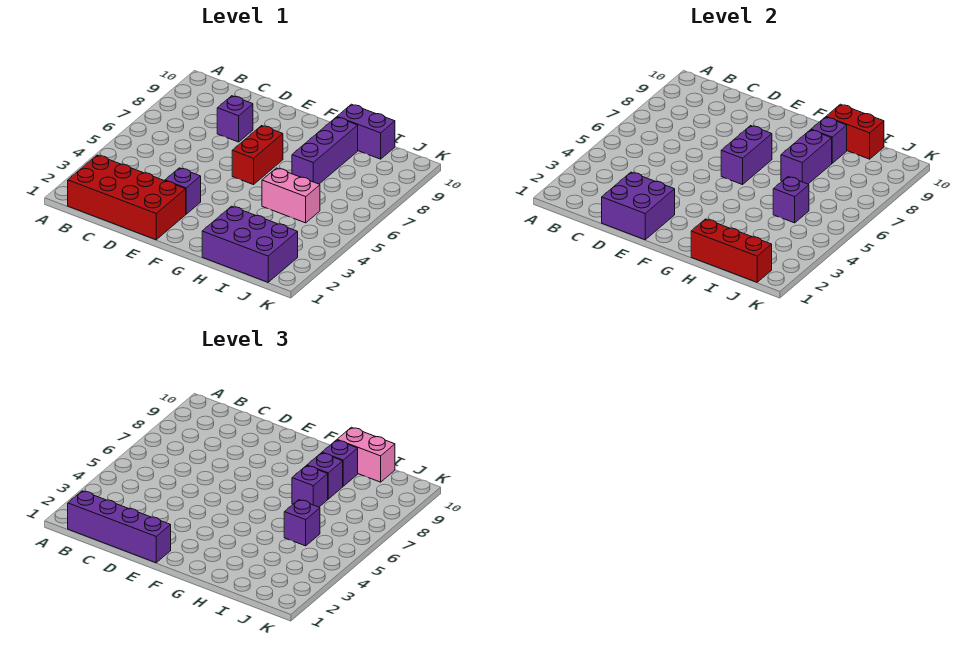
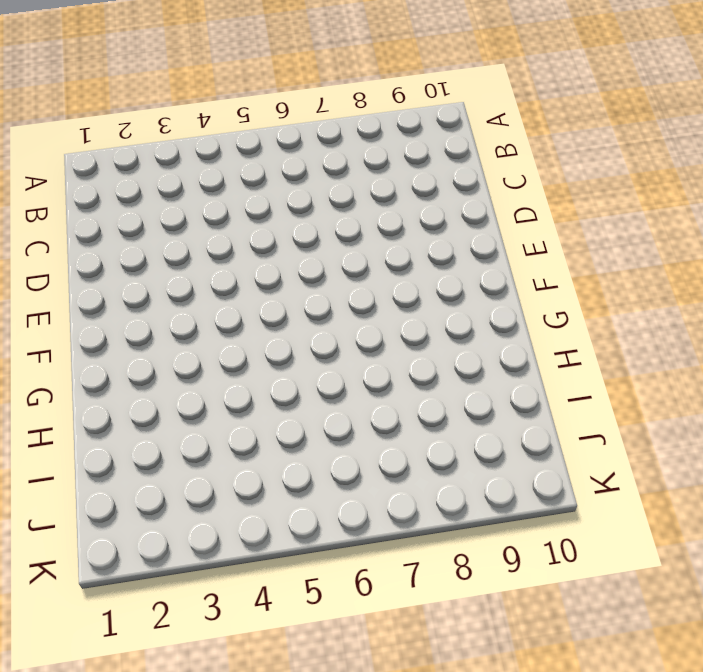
none -> red brick B1:E2 level 1
none -> purple brick D8 level 1
none -> purple brick E3 level 1

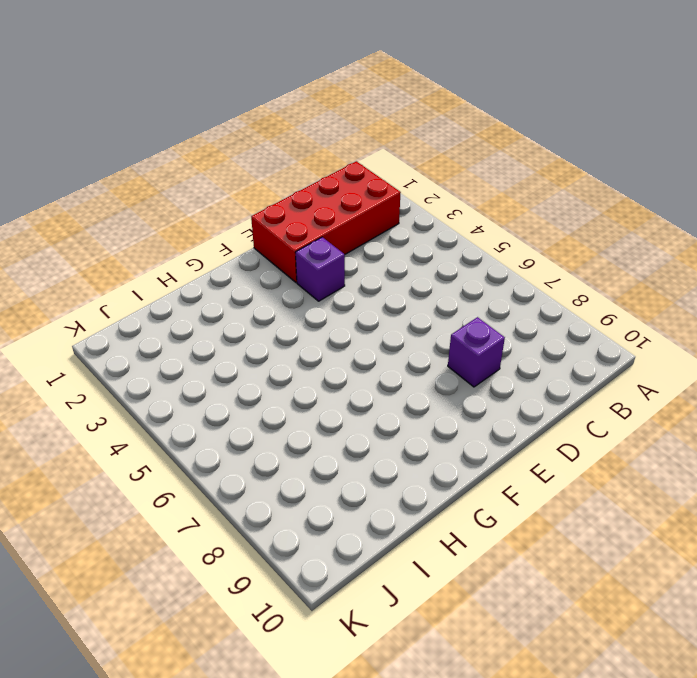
none -> red brick F6:F7 level 1
none -> purple brick H1:J2 level 1
none -> pink brick H5:I5 level 1

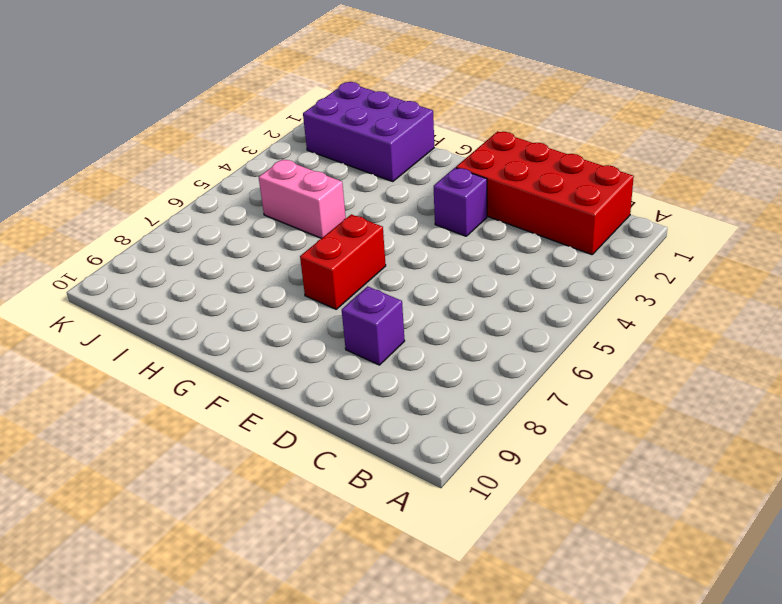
none -> purple brick H7:H9 level 1
none -> purple brick H10:I10 level 1
none -> purple brick D1:E2 level 2

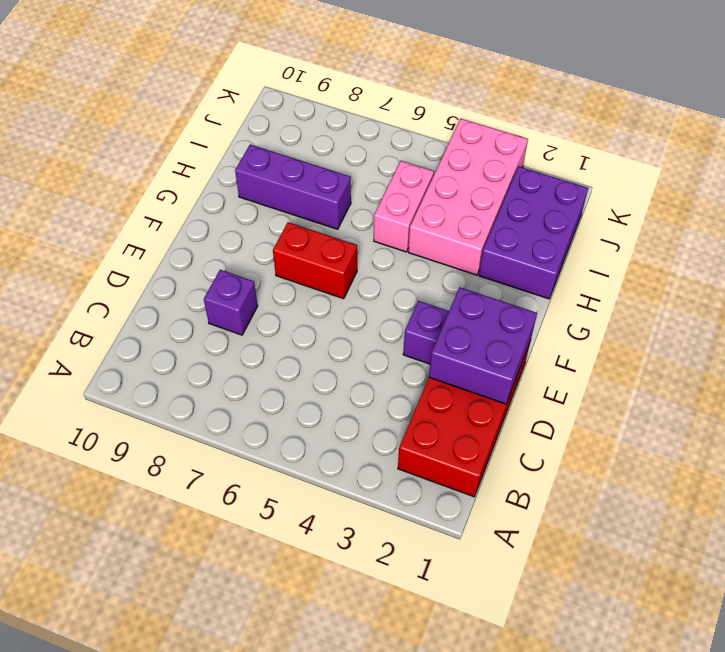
pink brick H3:K4 level 1 -> none
none -> purple brick H10:I10 level 1
none -> purple brick F6:F7 level 2
none -> red brick H1:J1 level 2

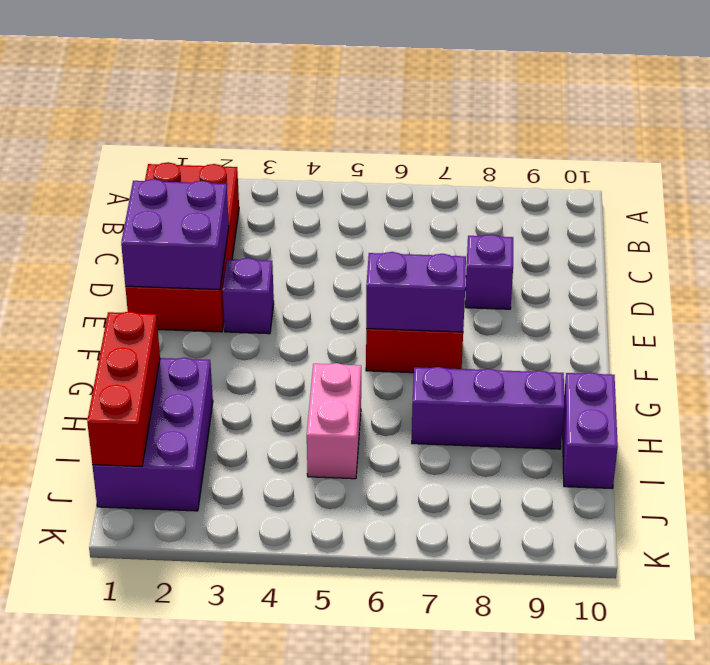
none -> purple brick H7:H8 level 2
none -> purple brick H9 level 2
none -> red brick H10:I10 level 2

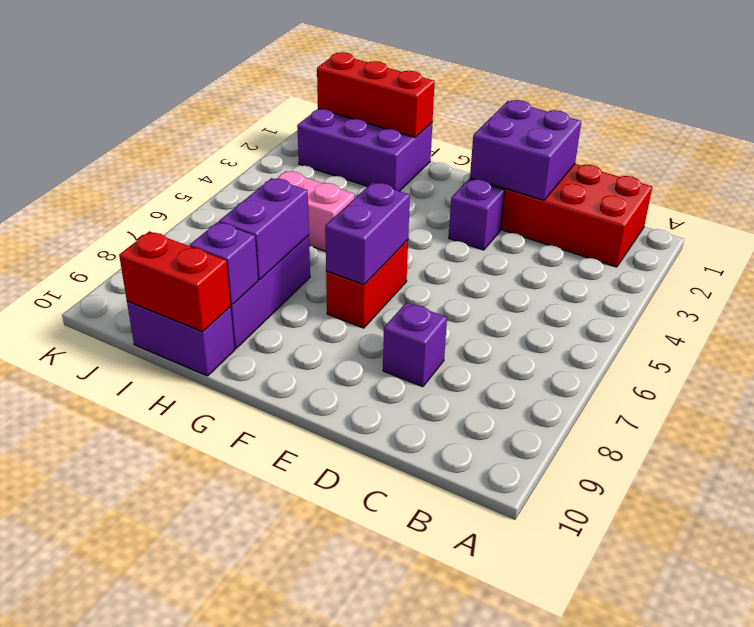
none -> purple brick I5 level 2
none -> purple brick B1:E1 level 3
none -> purple brick H7 level 3

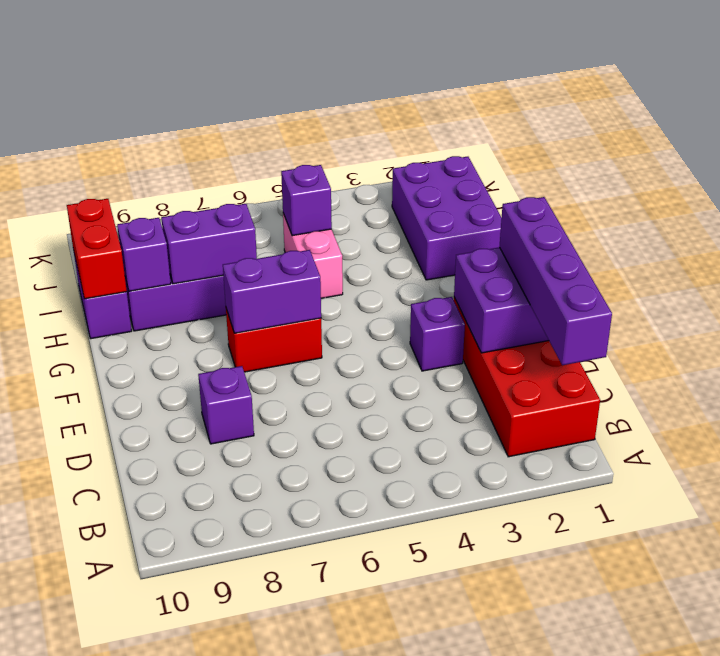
none -> red brick H1:J1 level 2
none -> purple brick H7 level 3
none -> purple brick H8 level 3

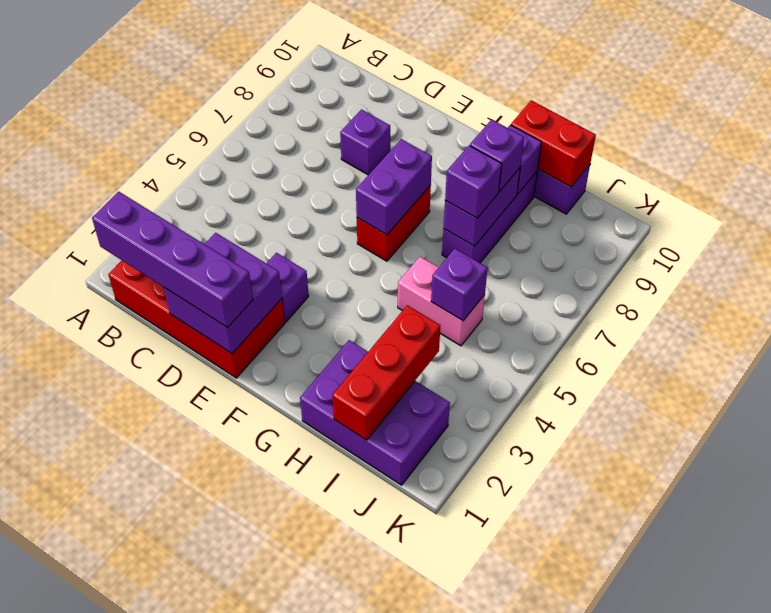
red brick I1:I3 level 2 -> red brick H1:J1 level 2
none -> purple brick H9 level 3
none -> pink brick H10:I10 level 3
none -> purple brick I5 level 3

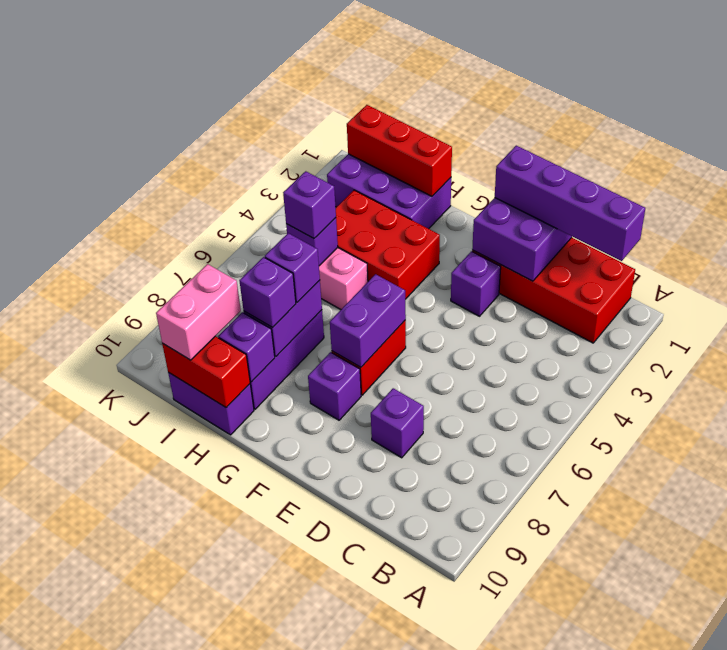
purple brick F8 level 1 -> purple brick H9 level 3
red brick G3:I4 level 1 -> none
pink brick I9:I10 level 3 -> pink brick H10:I10 level 3

